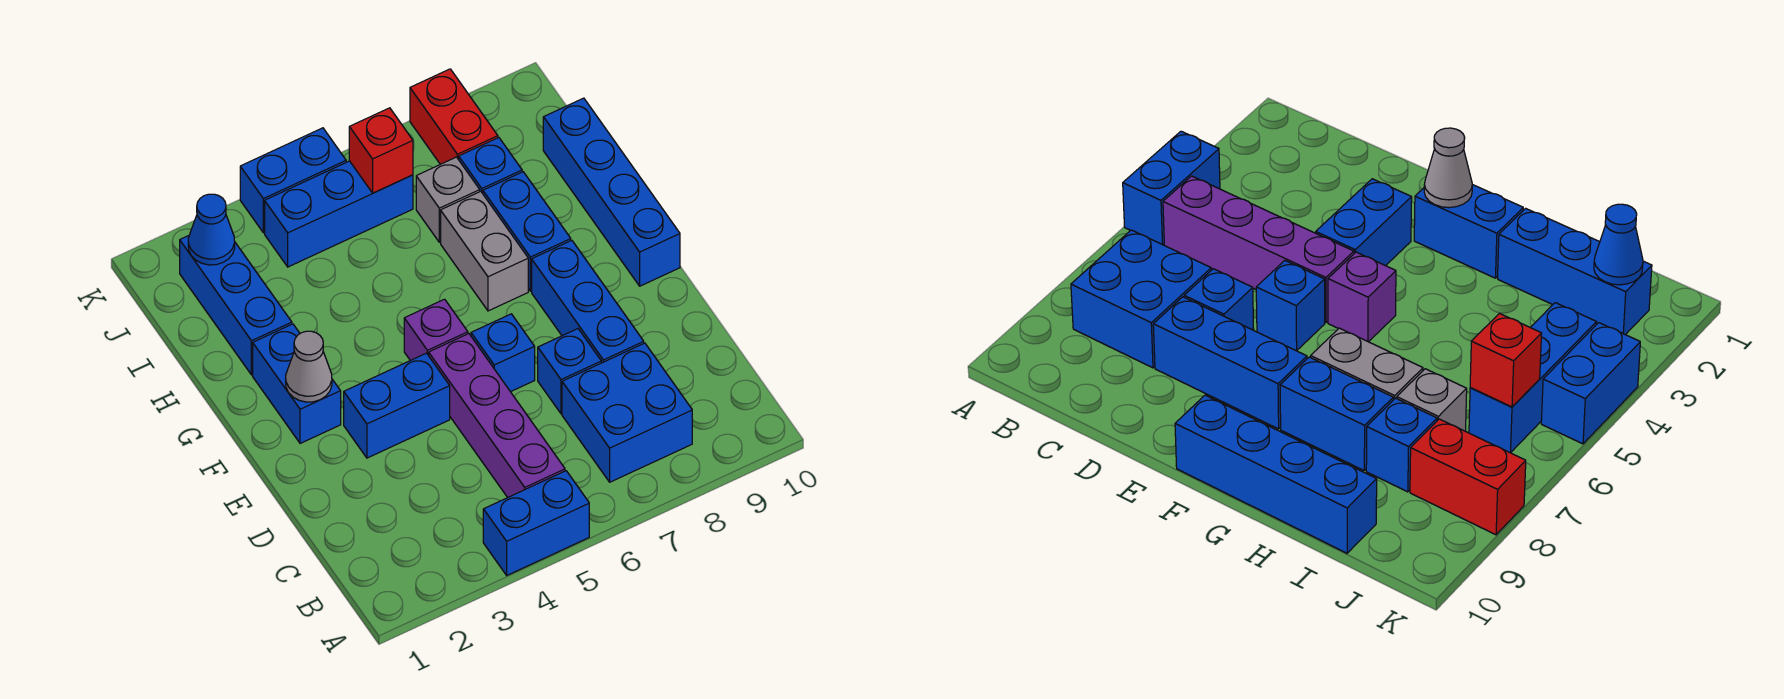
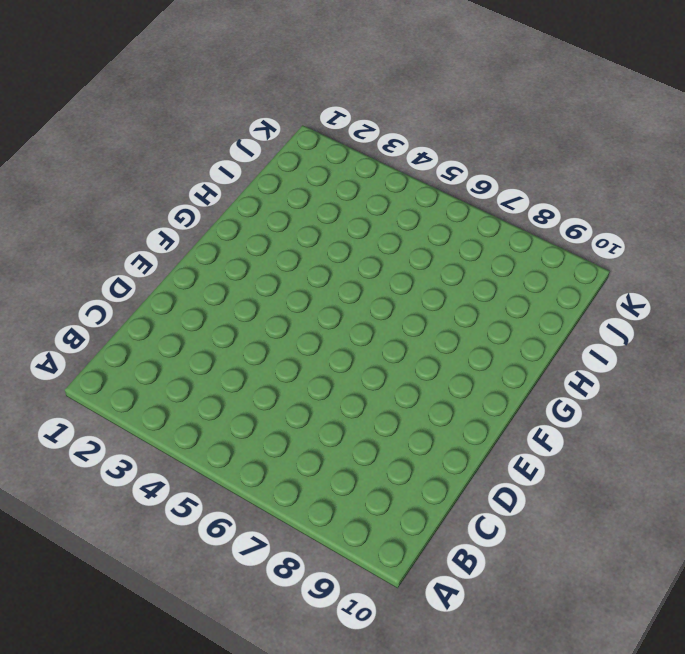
none -> blue brick A4:A5 level 1
none -> purple brick B5:E5 level 1
none -> blue brick B7:C8 level 1

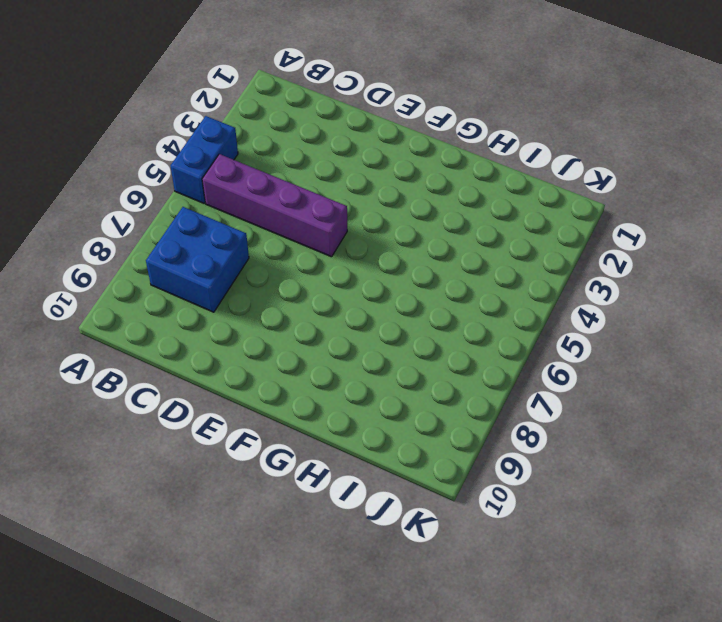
none -> blue brick D7 level 1
none -> blue brick D8:F8 level 1
none -> blue brick E3:E4 level 1

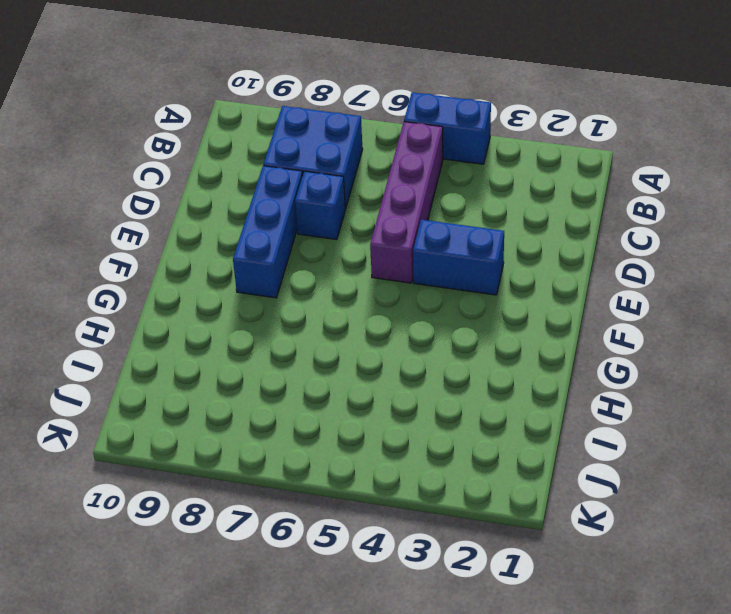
none -> blue brick E6 level 1
none -> blue brick F2:G2 level 1
none -> purple brick F5 level 1

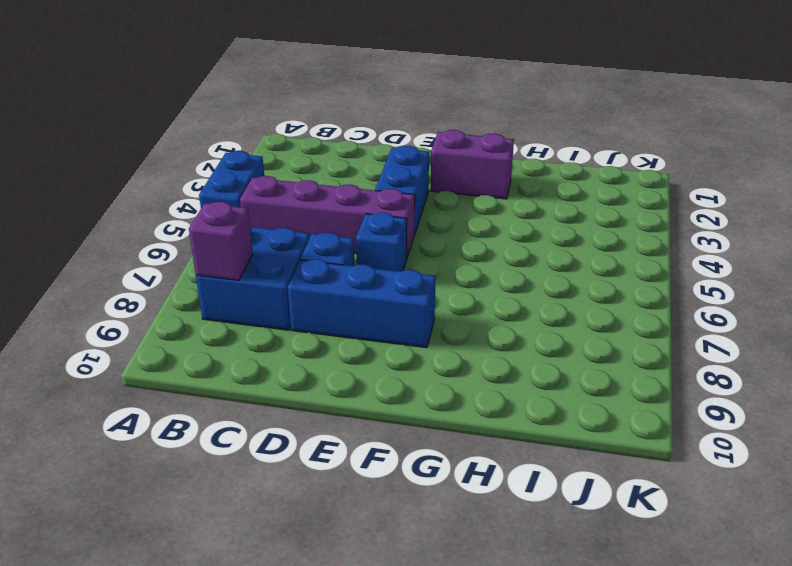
purple brick B8 level 2 -> purple brick F5 level 1
purple brick F2:G2 level 1 -> blue brick F2:G2 level 1
none -> blue brick F10:I10 level 1
none -> grey brick G7:H7 level 1
none -> blue brick G8:H8 level 1

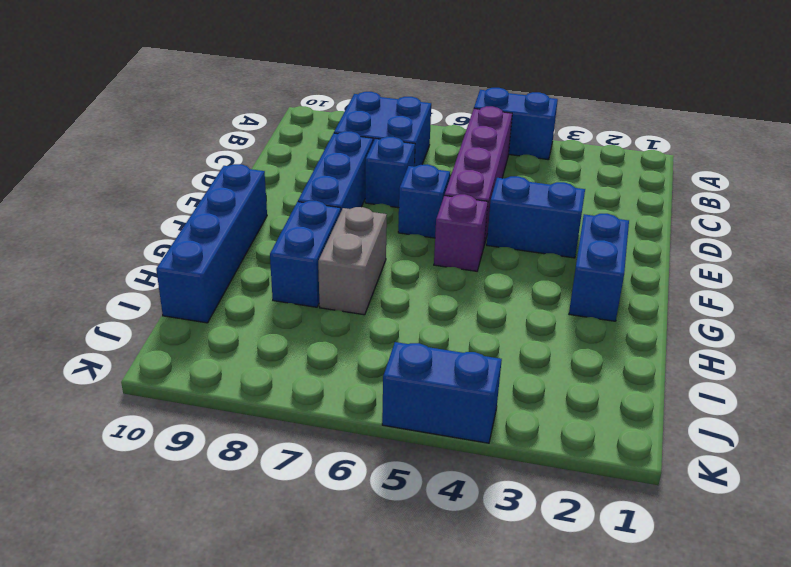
none -> blue brick H2:J2 level 1
none -> grey brick I7 level 1
none -> blue brick I8 level 1

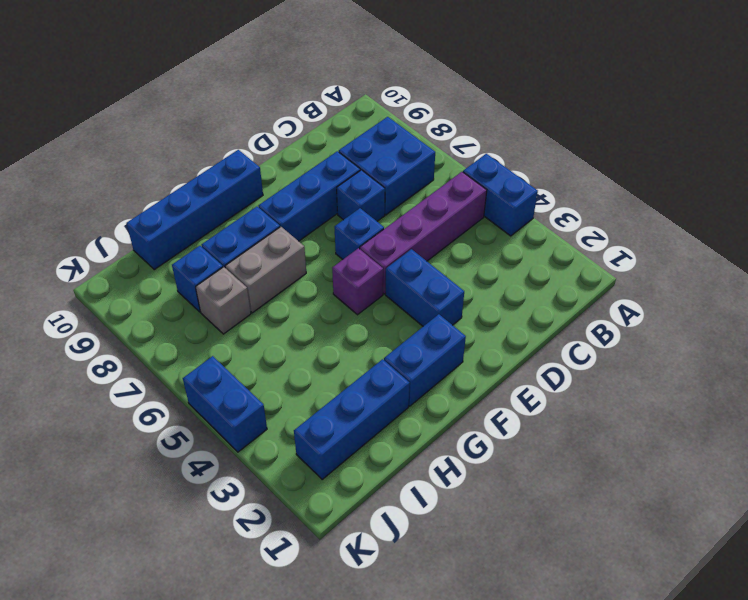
none -> blue brick J4:J6 level 1
none -> red brick J8:K8 level 1
none -> grey cone F2 level 2

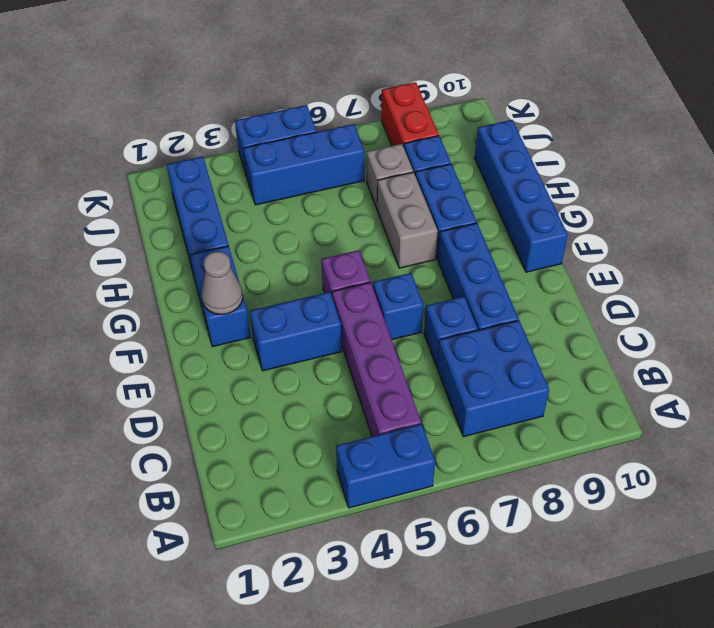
none -> blue cone J2 level 2
none -> red brick J6 level 2

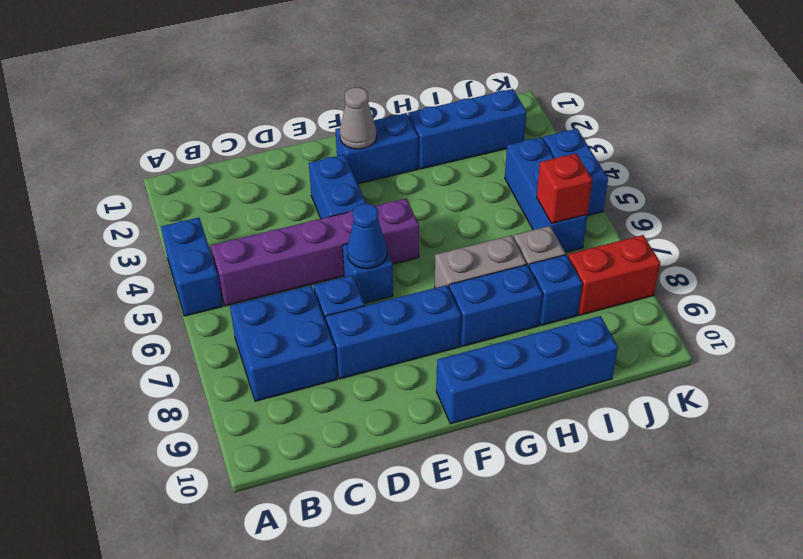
blue cone E6 level 2 -> blue cone J2 level 2

